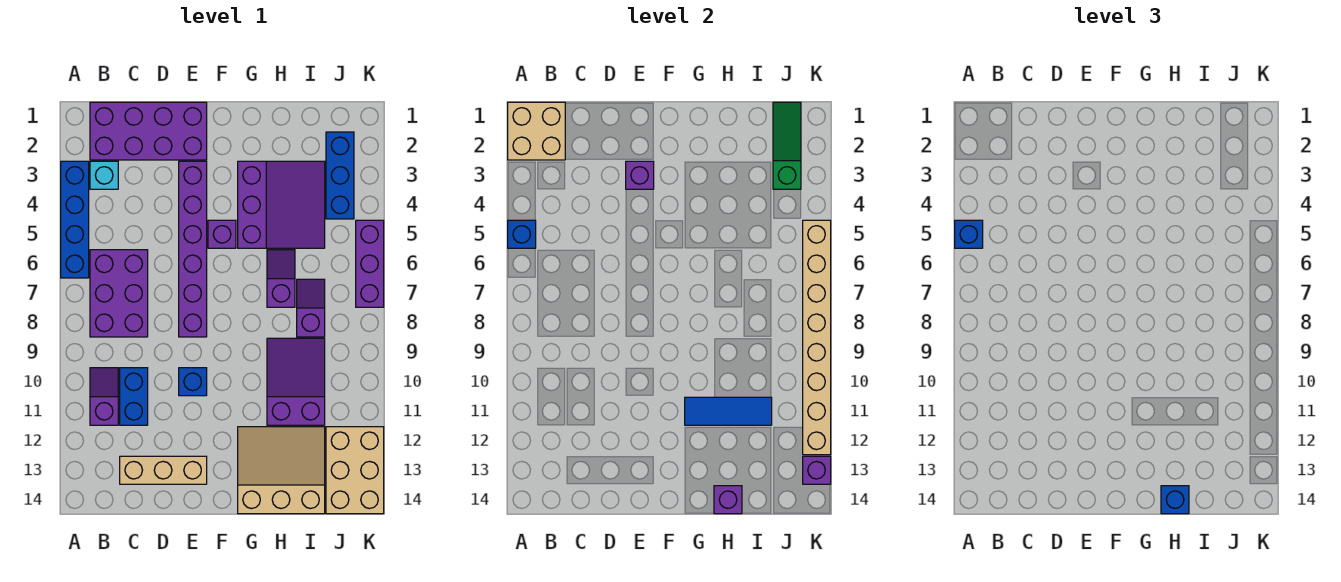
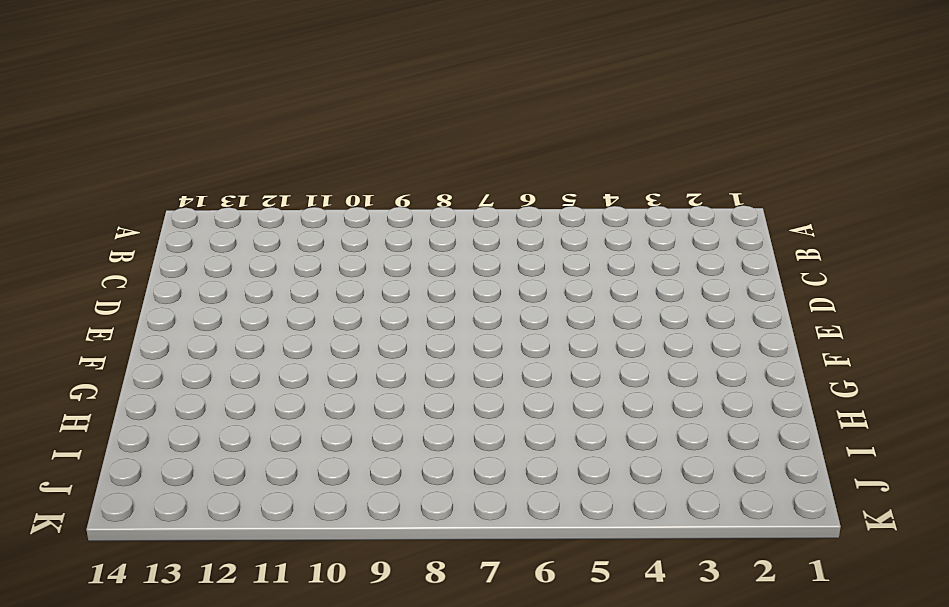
none -> blue brick A3:A6 level 1
none -> purple brick B1:E2 level 1
none -> cyan brick B3 level 1

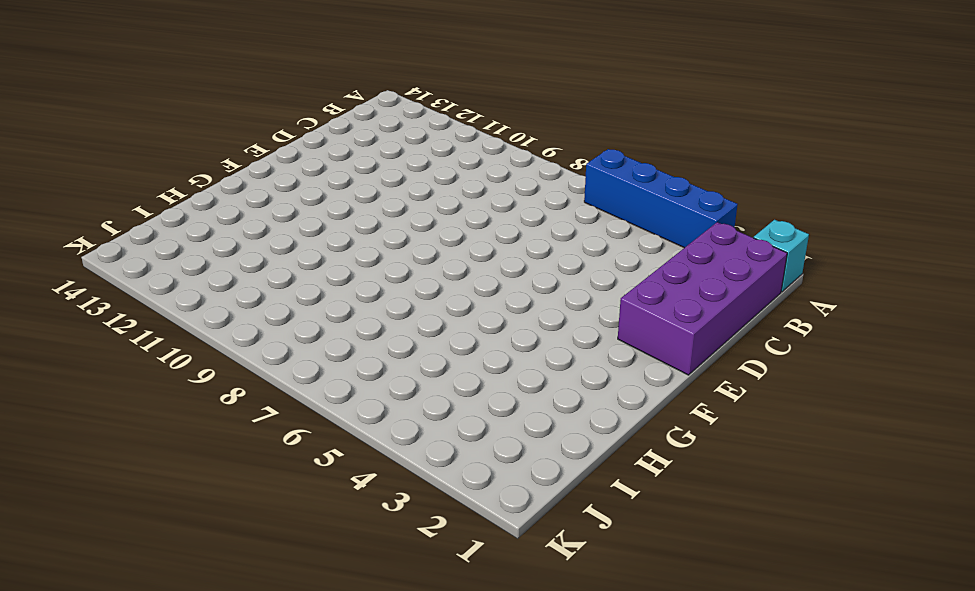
cyan brick A1 level 1 -> cyan brick B3 level 1
none -> purple brick B6:C8 level 1
none -> purple slope B10:B11 level 1 top 11
none -> blue brick C10:C11 level 1

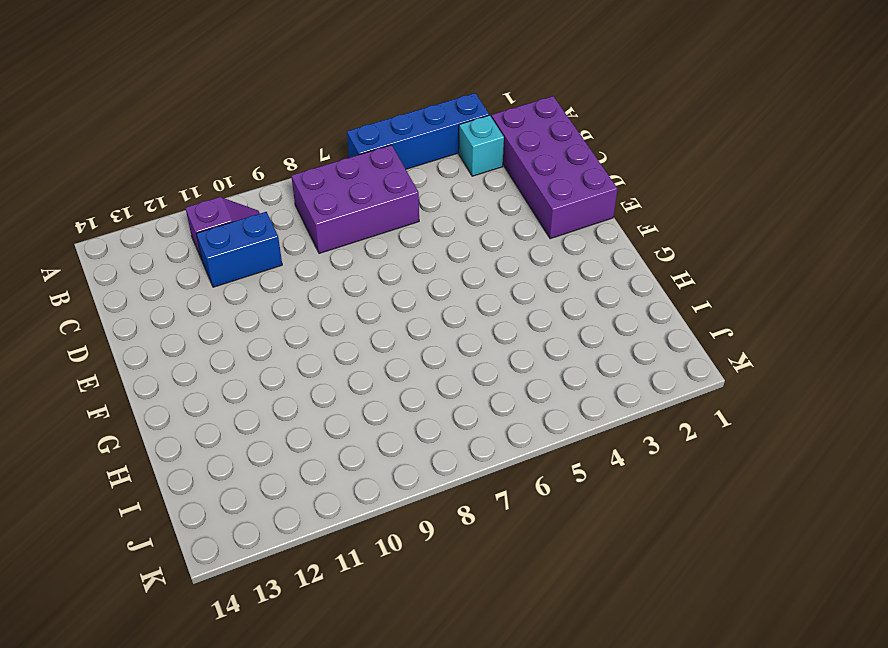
none -> tan brick C13:E13 level 1
none -> purple brick E3:E8 level 1
none -> blue brick E10 level 1

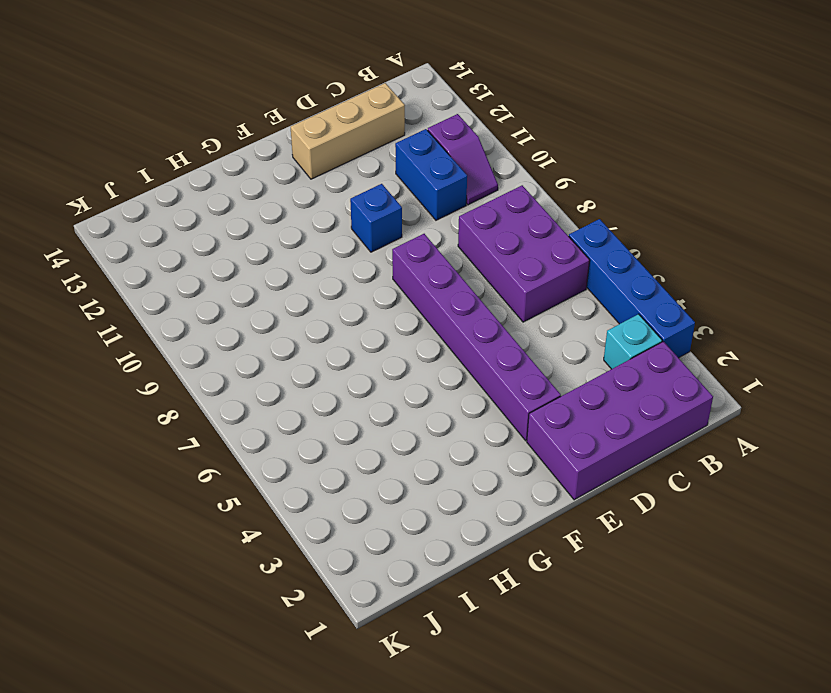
none -> purple brick F5 level 1
none -> purple slope G3:I5 level 1 top G
none -> tan slope G12:I14 level 1 top 14

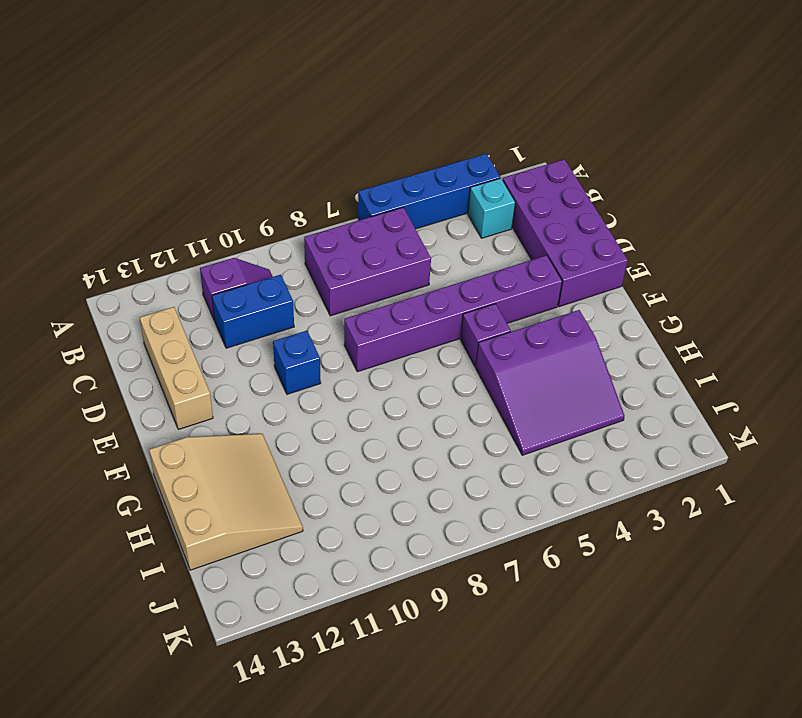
none -> purple slope H6:H7 level 1 top 7
none -> purple slope H9:I11 level 1 top 11
none -> purple slope I7:I8 level 1 top 8

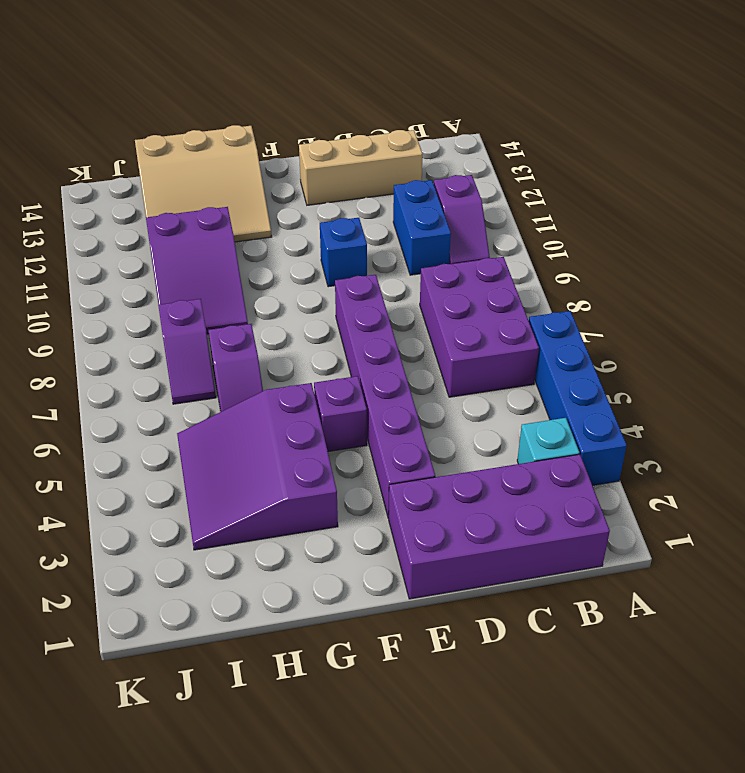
none -> blue brick J2:J4 level 1
none -> tan brick J12:K14 level 1
none -> purple brick K5:K7 level 1

